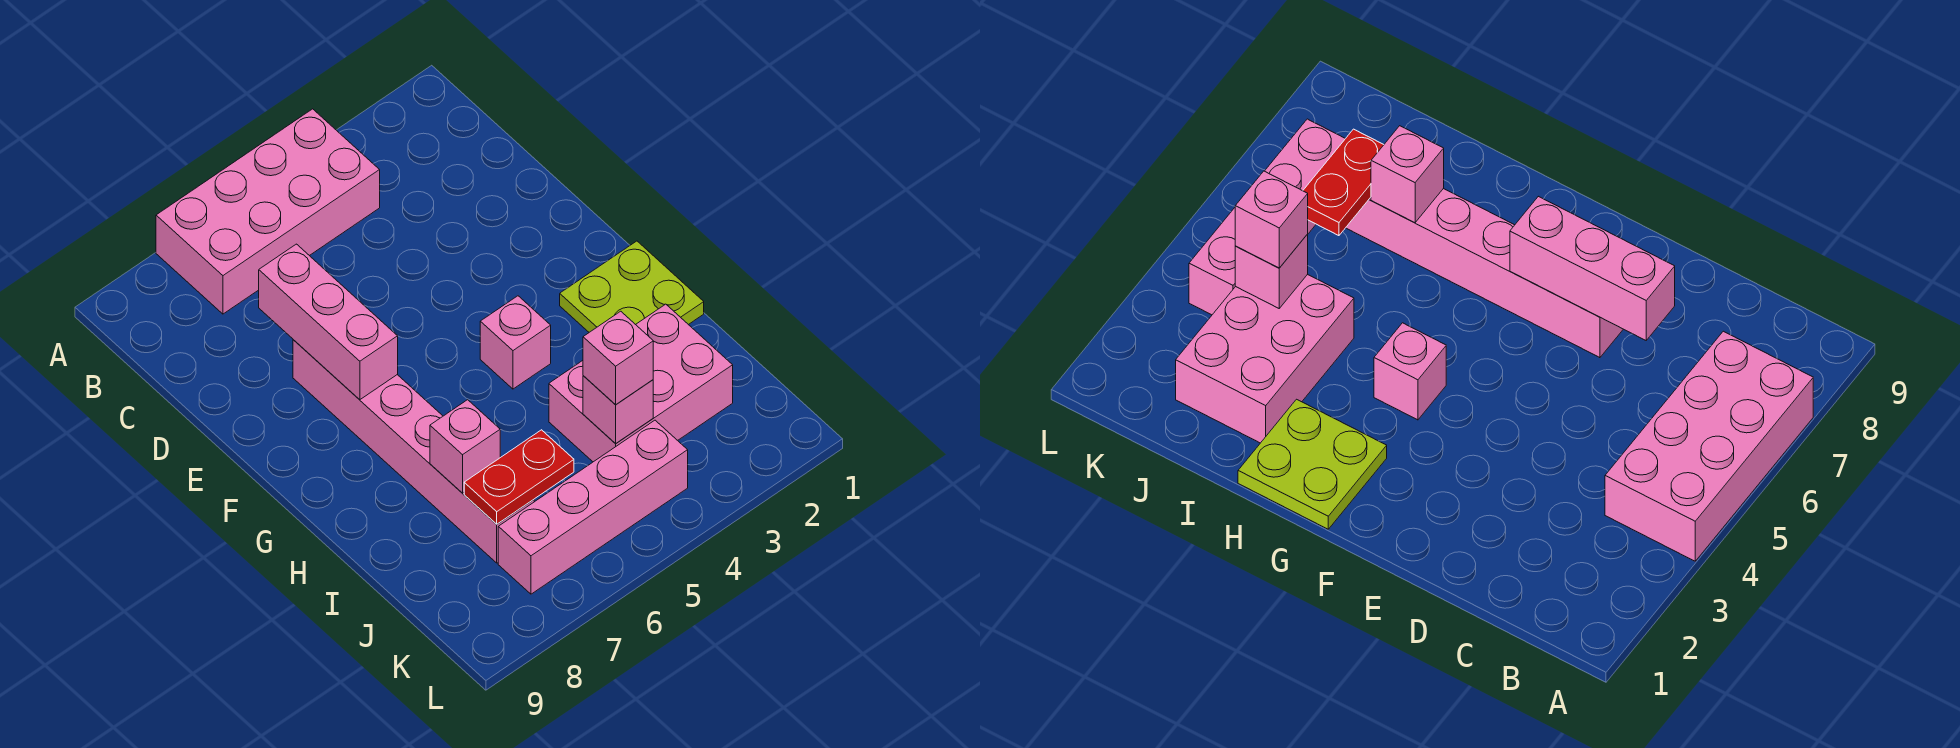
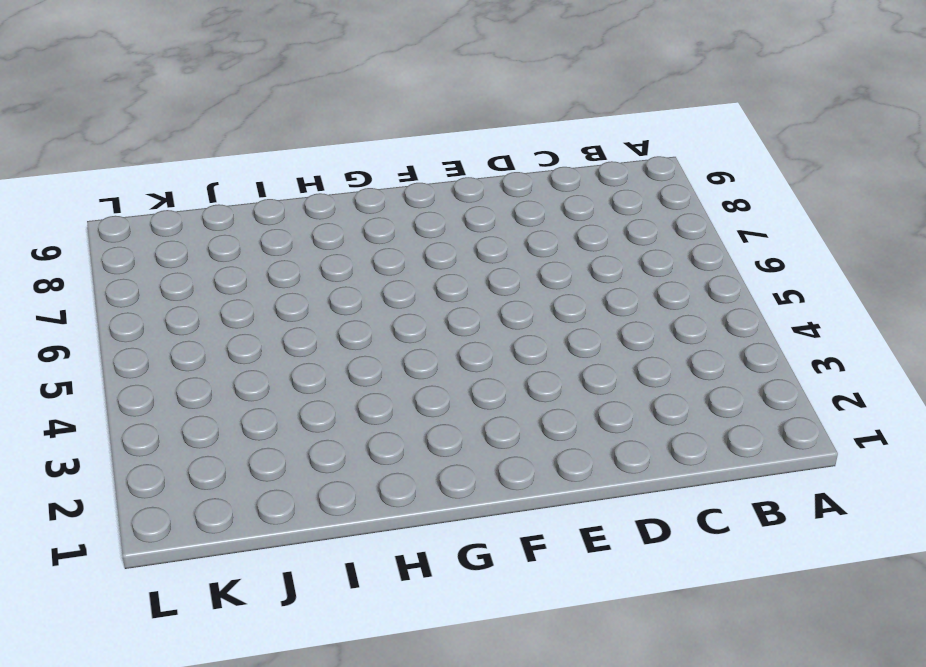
none -> pink brick A4:B7 level 1
none -> pink brick E7:J7 level 1

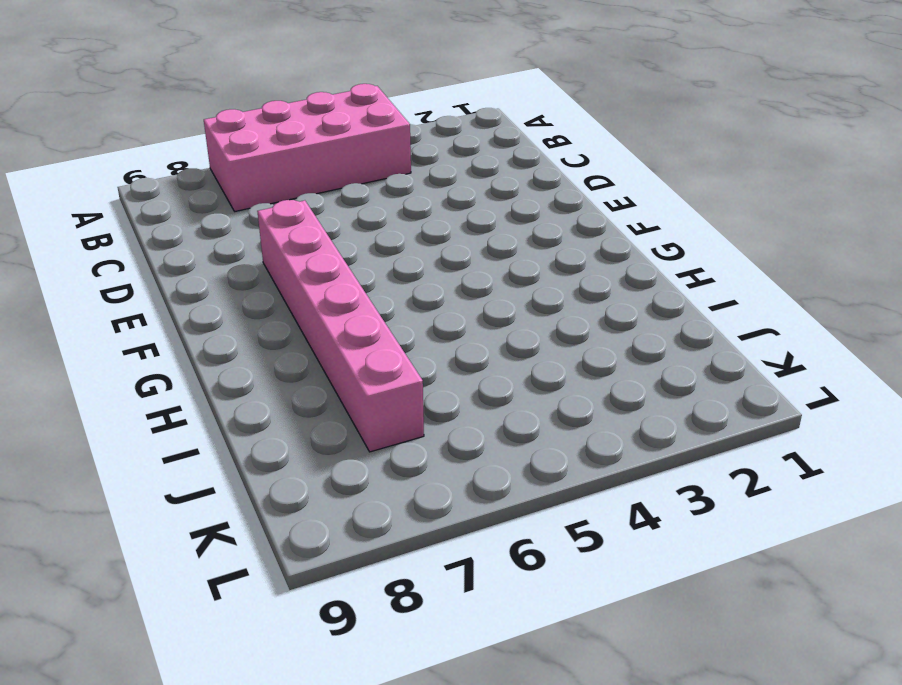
none -> lime plate G1:H2 level 1
none -> pink brick G4 level 1

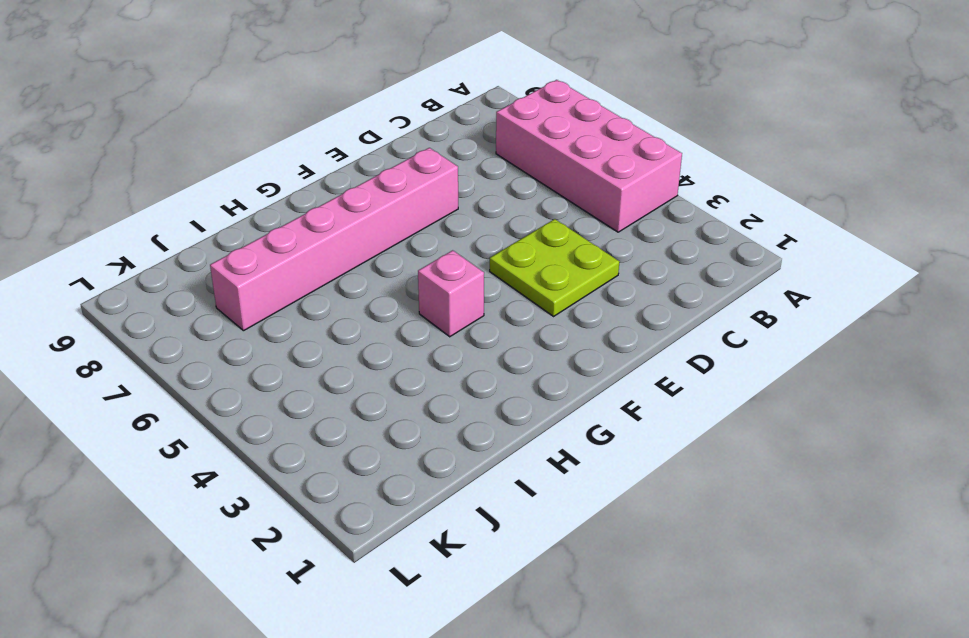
lime plate D3:E4 level 1 -> lime plate G1:H2 level 1
none -> pink brick I2:J4 level 1
none -> pink brick K4:K7 level 1

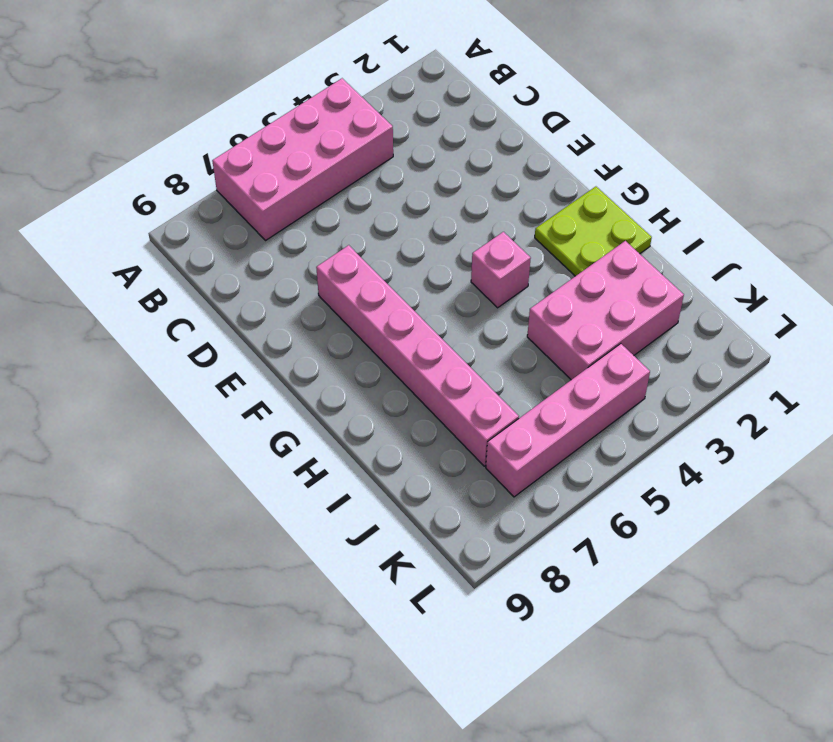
none -> pink brick D7:F7 level 2
none -> pink brick I7 level 2

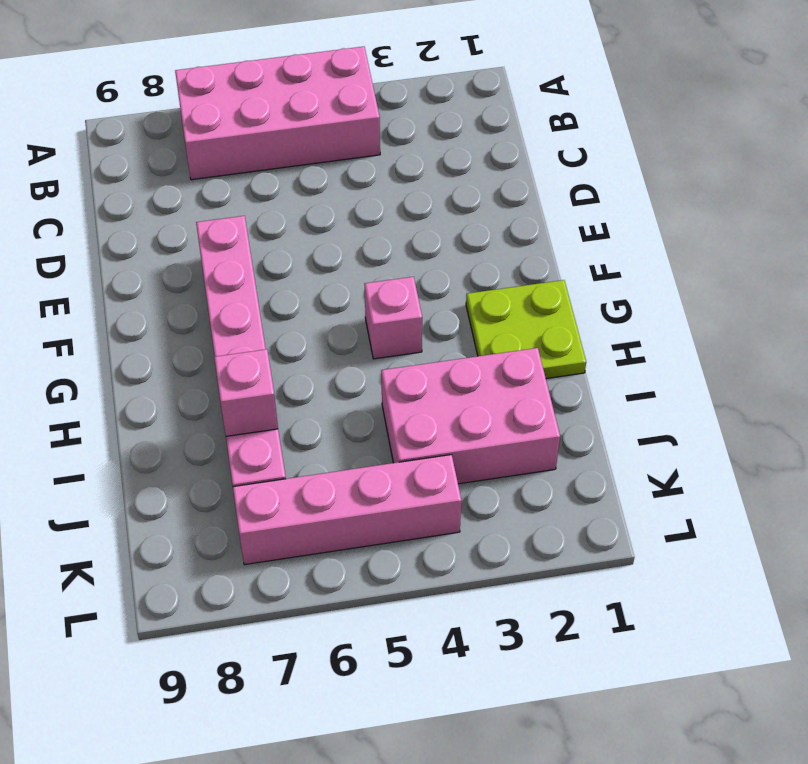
none -> pink brick D7:F7 level 2
none -> pink brick J4 level 2

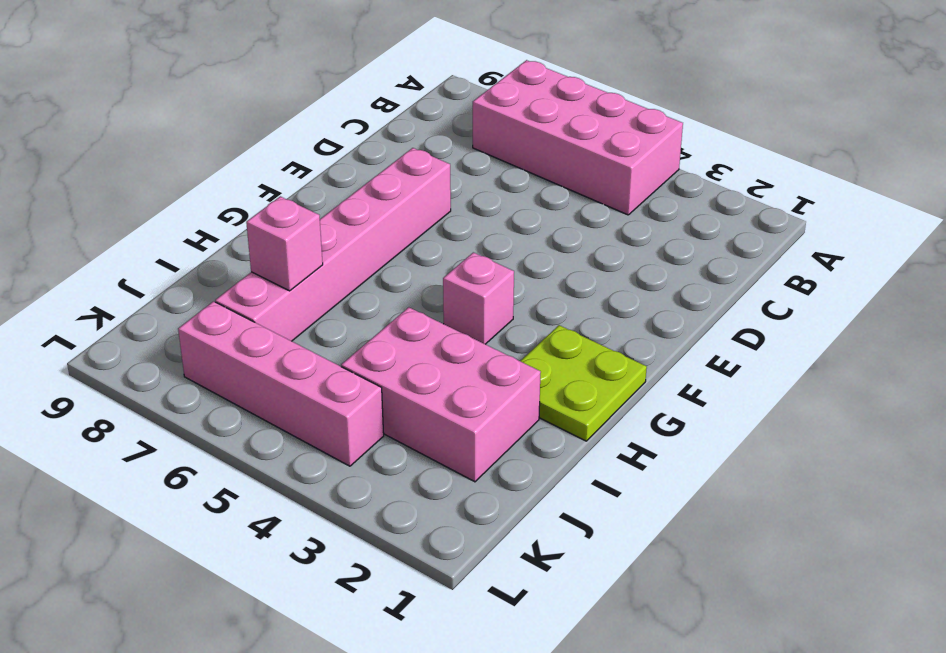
none -> pink brick D7:F7 level 2
none -> pink brick J4 level 2

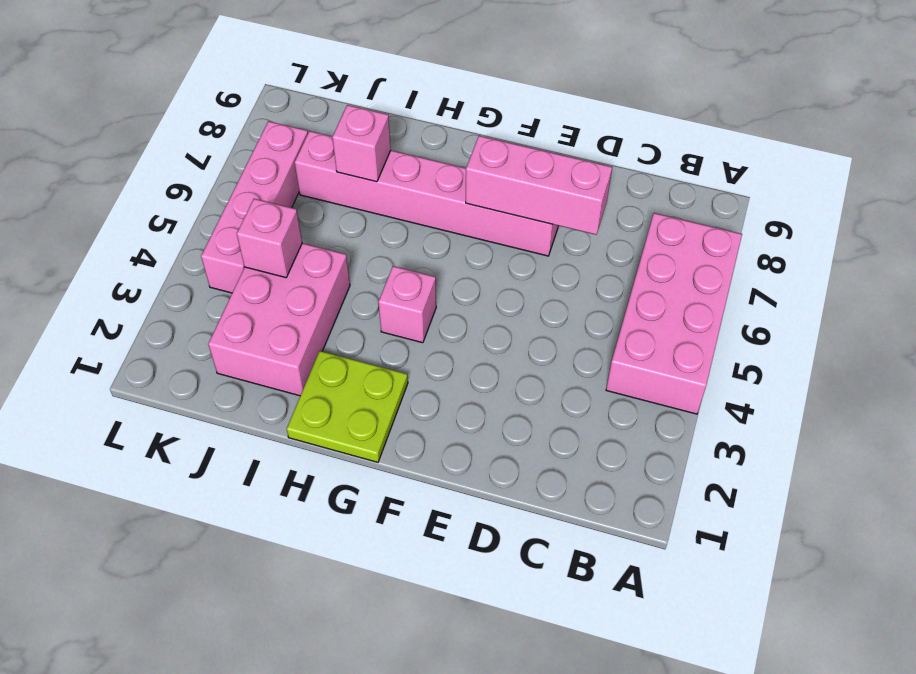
none -> red plate J6:J7 level 2
none -> pink brick J4 level 3

